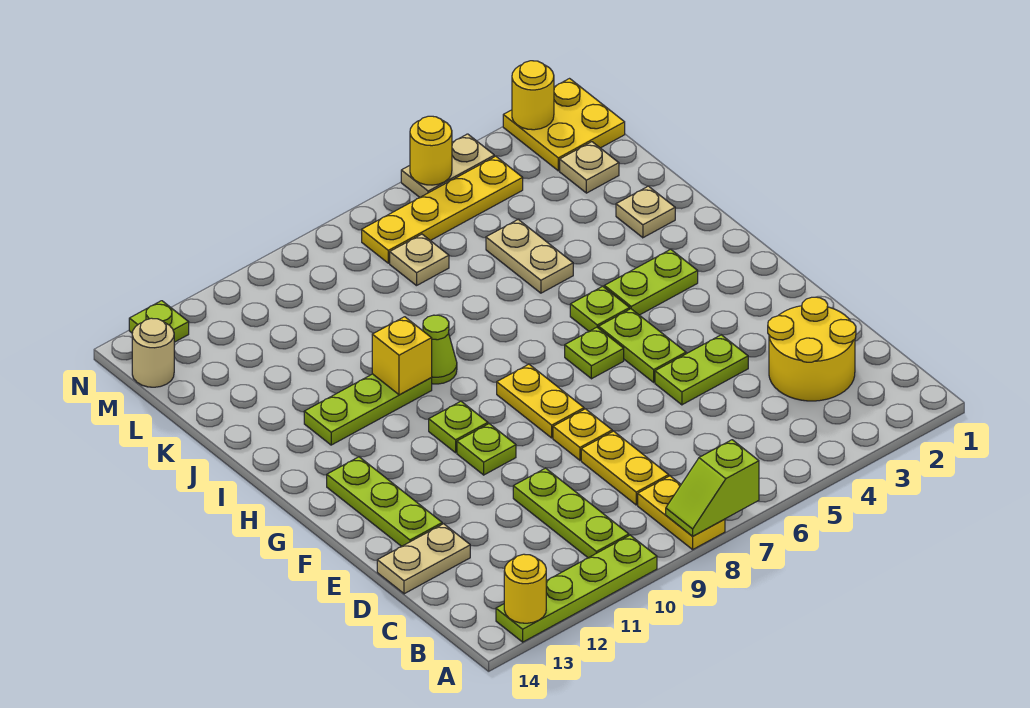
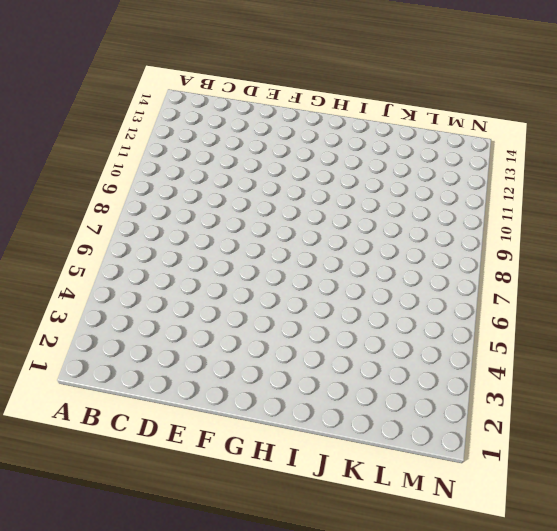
none -> yellow plate A8:B8 level 1
none -> lime plate A10:A13 level 1
none -> lime plate B10:D10 level 1
none -> yellow round brick C2:D3 level 1

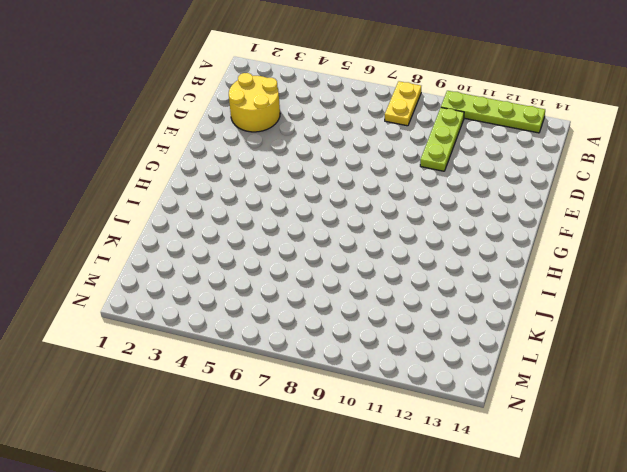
none -> yellow plate C8:D8 level 1
none -> tan plate D13:D14 level 1
none -> lime plate E4:E5 level 1
none -> yellow plate E8 level 1

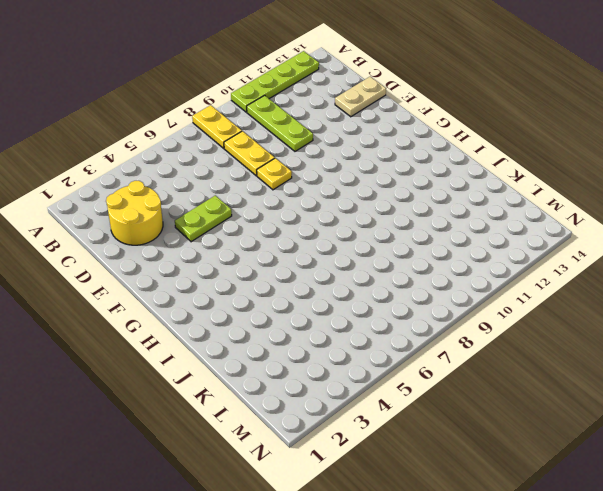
none -> lime plate E13:G13 level 1
none -> lime plate F5:G5 level 1
none -> yellow plate F8:G8 level 1
none -> lime plate F10 level 1

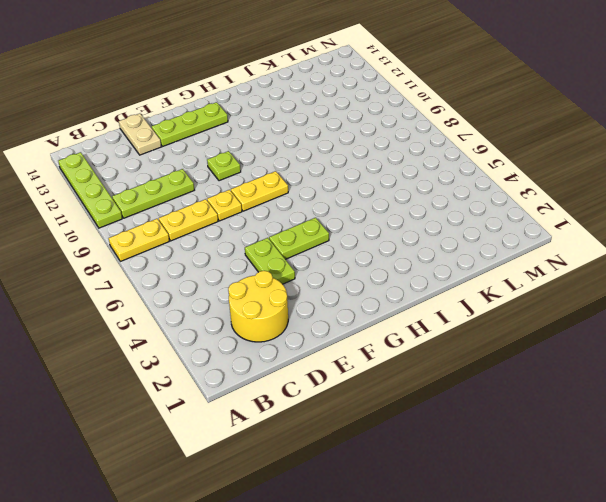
none -> lime plate G6 level 1
none -> lime plate G10 level 1
none -> lime plate H3:H4 level 1
none -> lime plate H5 level 1

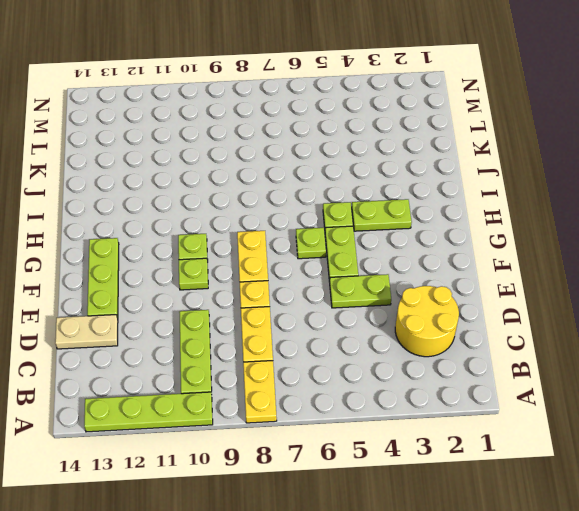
none -> lime cone I9 level 1
none -> lime plate I10:I12 level 1
none -> tan plate J2 level 1
none -> tan plate J5:K5 level 1

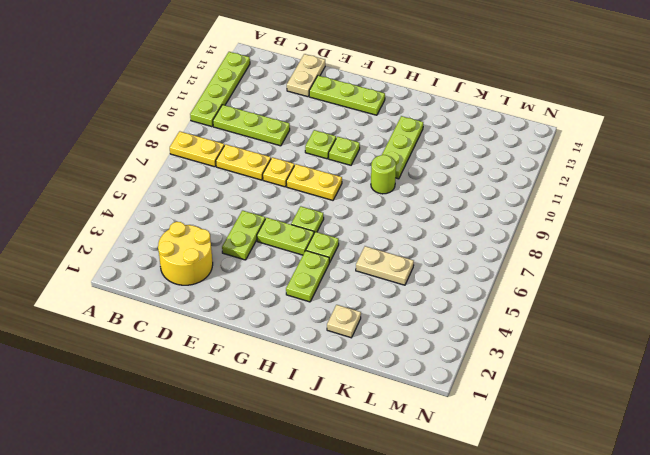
lime round brick I9 level 1 -> lime cone I9 level 1
none -> tan plate L2 level 1
none -> tan plate L7 level 1
none -> yellow plate M1:N2 level 1
none -> yellow plate M4:M7 level 1

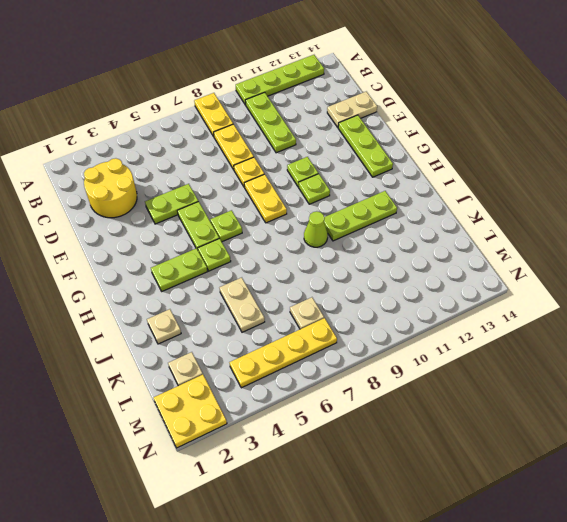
none -> tan round brick M14 level 1
none -> tan plate N4:N5 level 1
none -> lime plate N13 level 1
none -> lime slope A7:A8 level 2 top 7

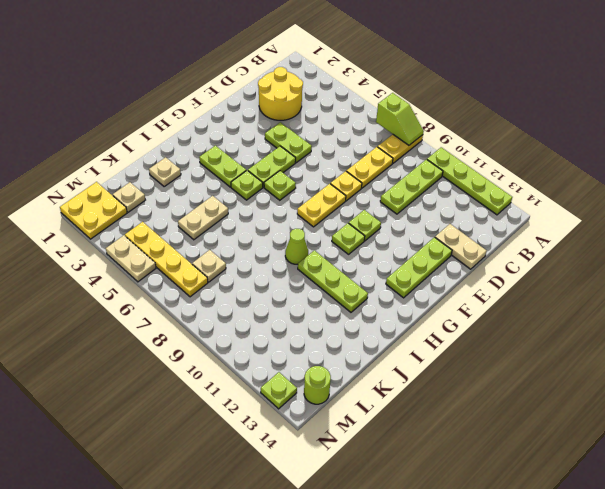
lime round brick M14 level 1 -> tan round brick M14 level 1
none -> yellow round brick A13 level 2
none -> yellow brick I10 level 2
none -> yellow round brick N2 level 2
none -> yellow round brick N5 level 2

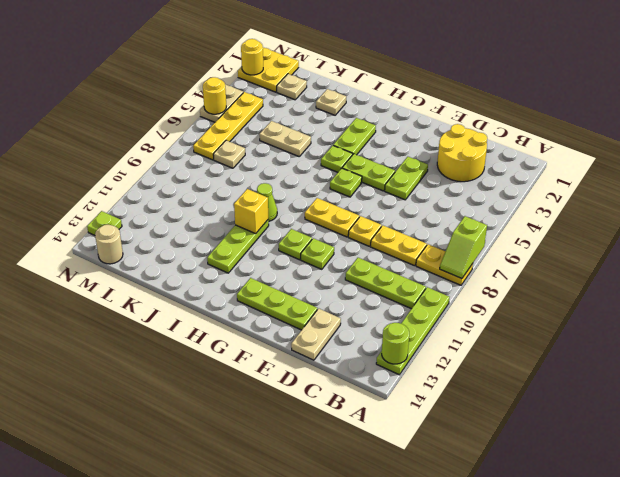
lime round brick A13 level 2 -> yellow round brick A13 level 2

